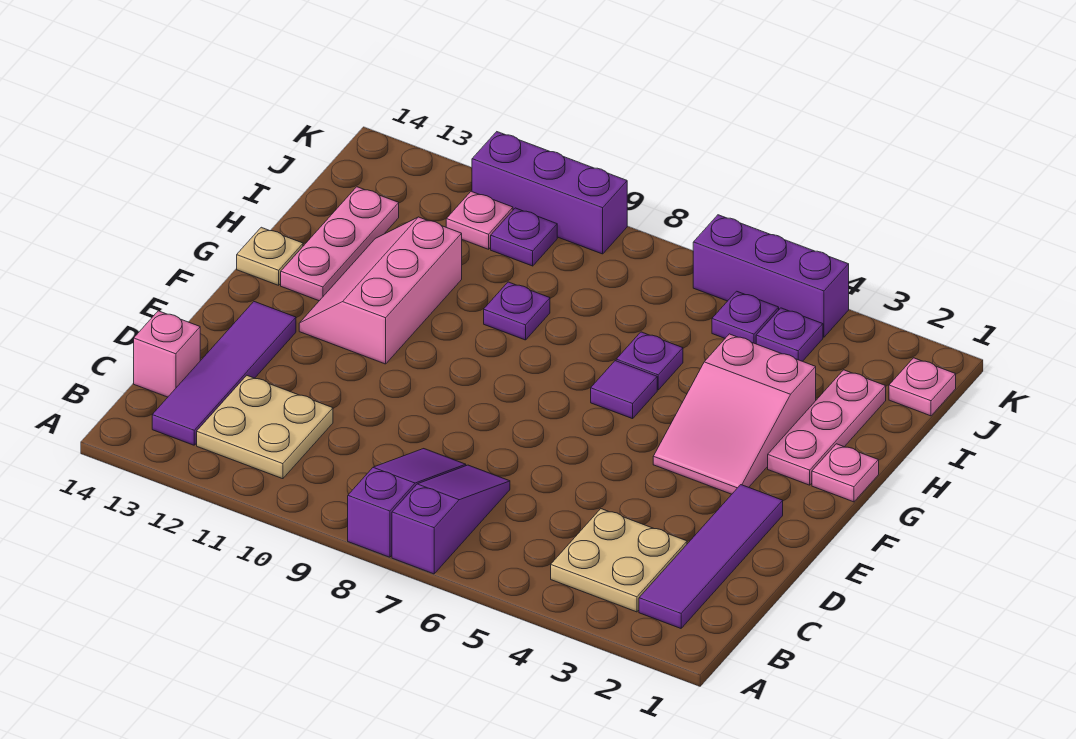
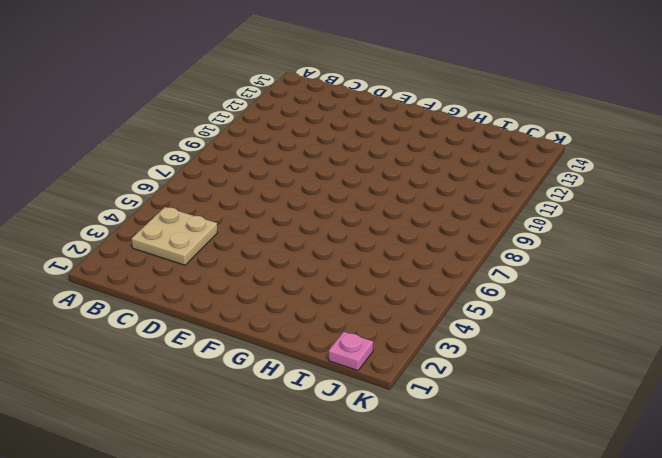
none -> purple slope A7:C7 level 1 top A
none -> purple slope A8:C8 level 1 top A
none -> purple tile B2:E2 level 1

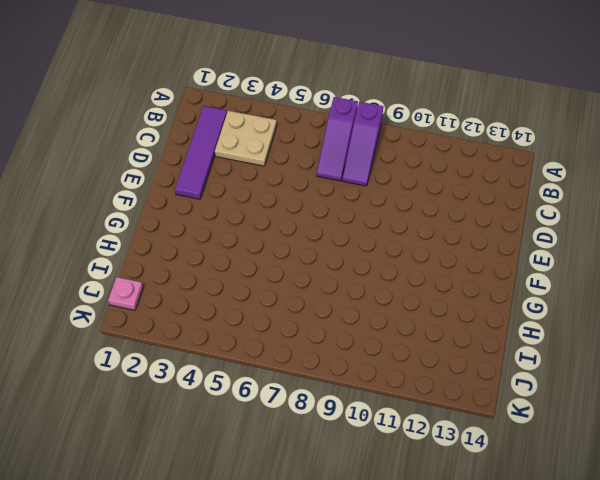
none -> tan plate B11:C12 level 1
none -> purple tile B13:E13 level 1
none -> pink brick C14 level 1

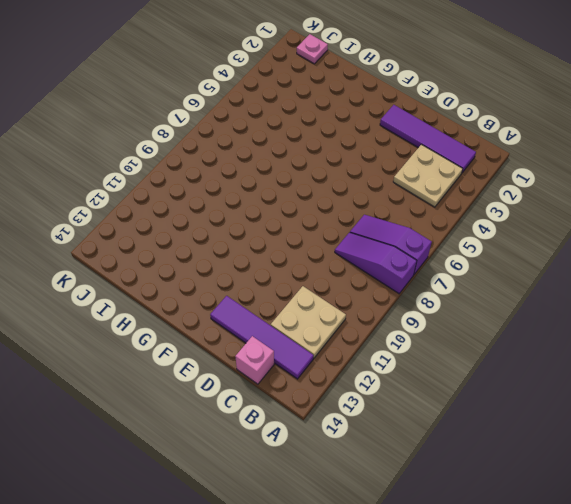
none -> pink slope F3:H4 level 1 top H
none -> pink slope F11:H12 level 1 top 11
none -> pink plate G1 level 1

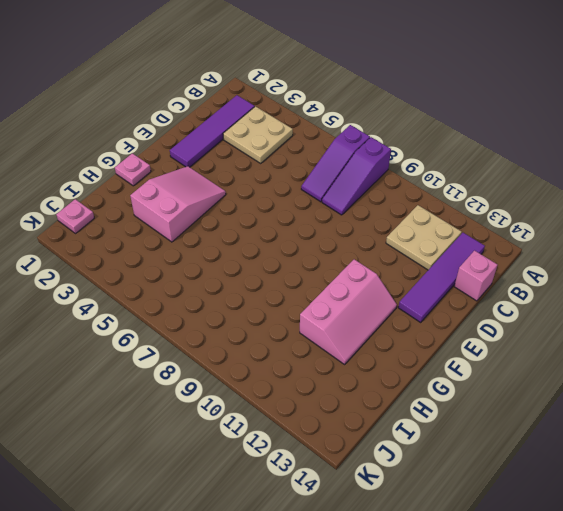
none -> pink plate G2:I2 level 1
none -> purple tile G6 level 1
none -> pink plate G13:I13 level 1

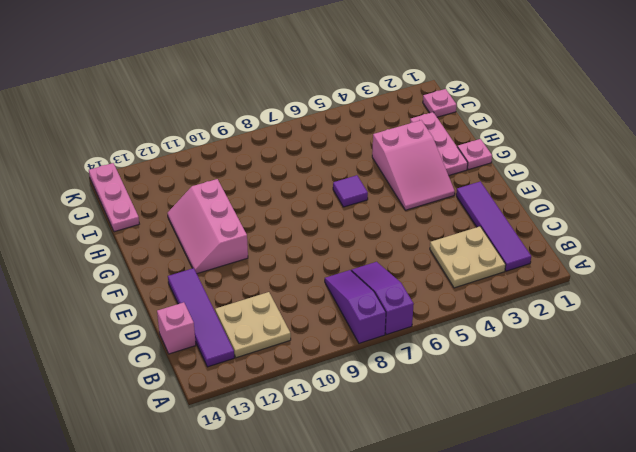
pink plate I14:K14 level 1 -> pink plate G13:I13 level 1
none -> tan plate G14 level 1
none -> purple plate H6 level 1
none -> purple plate H9 level 1

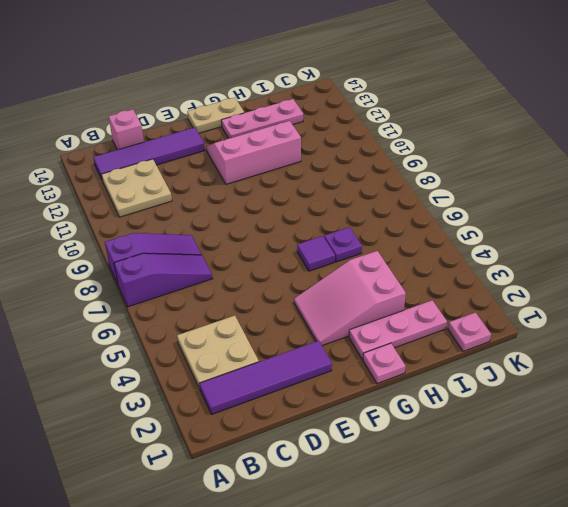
tan plate F14:G14 level 1 -> tan plate G14 level 1
none -> purple plate H9 level 1
none -> purple plate J4 level 1
none -> purple plate J5 level 1

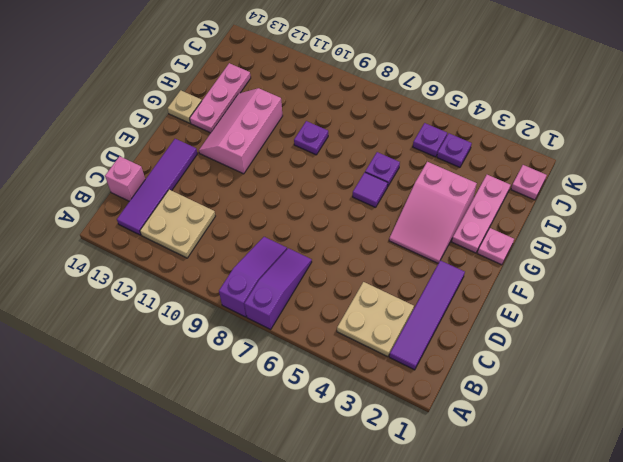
none -> purple plate J10 level 1
none -> pink plate J11 level 1
none -> purple brick K4:K6 level 1

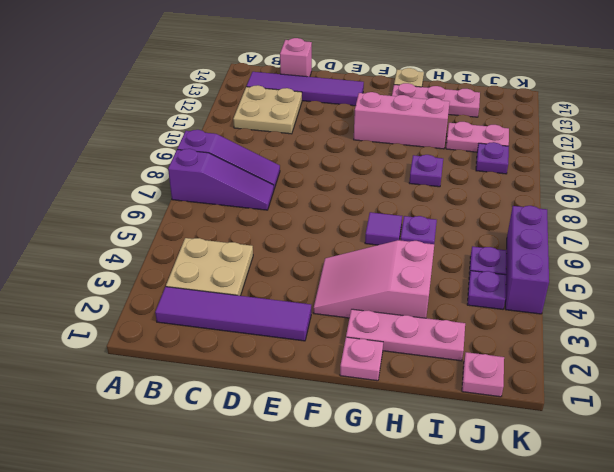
pink plate I11:J11 level 1 -> pink plate J11 level 1
none -> purple brick K9:K11 level 1

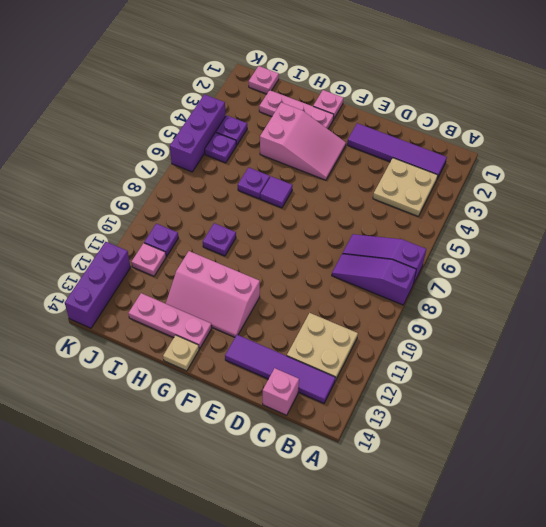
purple brick K12:K14 level 1 -> purple brick K9:K11 level 1

